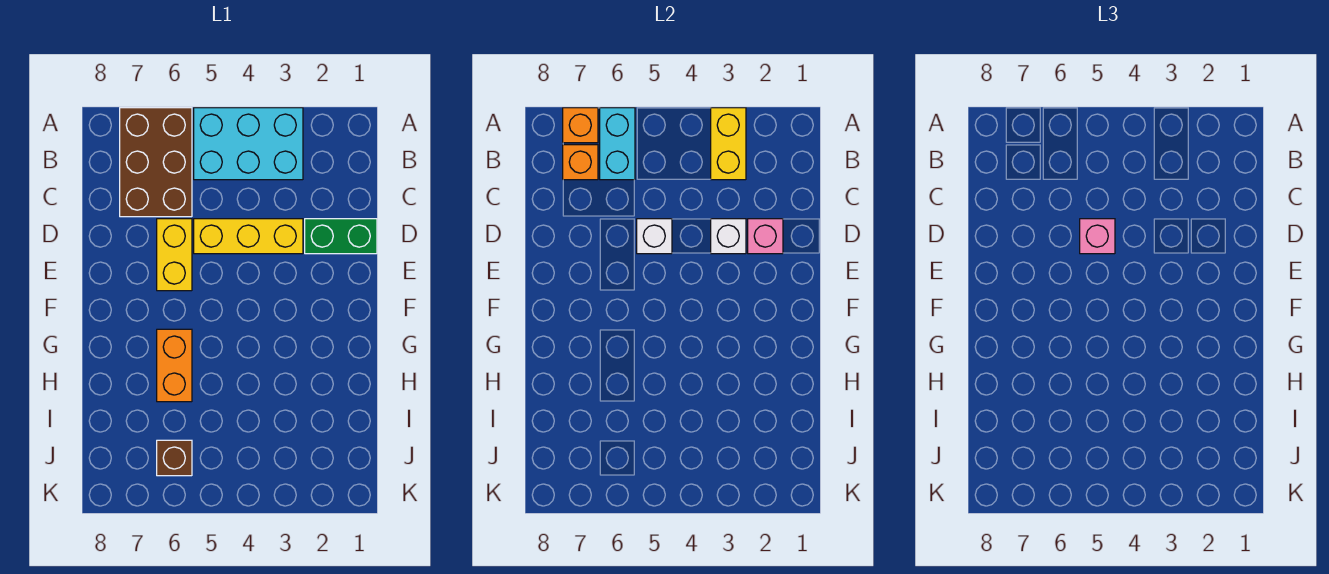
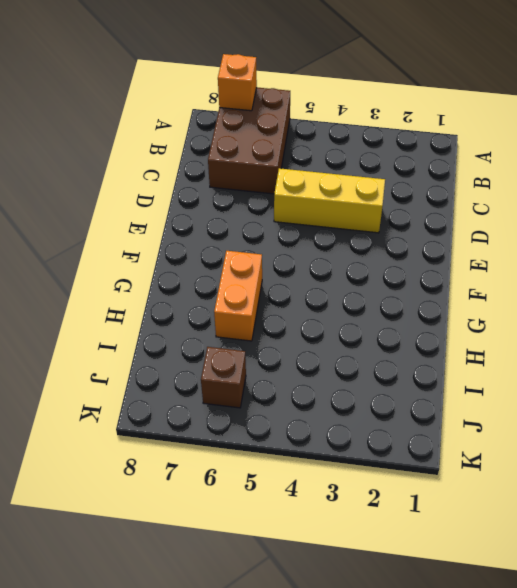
none -> cyan brick A3:B5 level 1
none -> green brick D1:D2 level 1
none -> yellow brick D6:E6 level 1

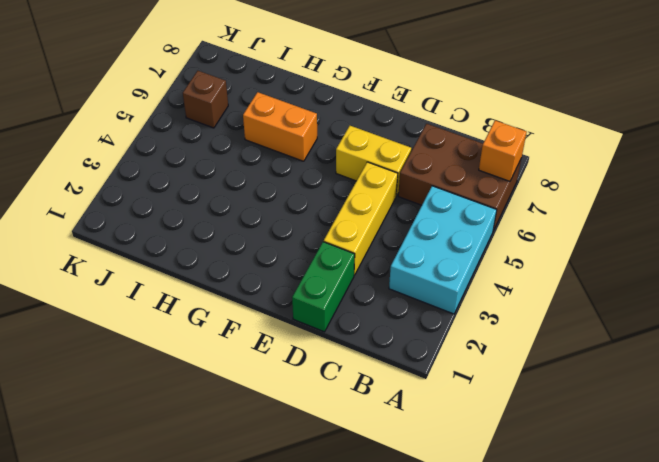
none -> yellow brick A3:B3 level 2
none -> cyan brick A6:B6 level 2
none -> orange brick B7 level 2

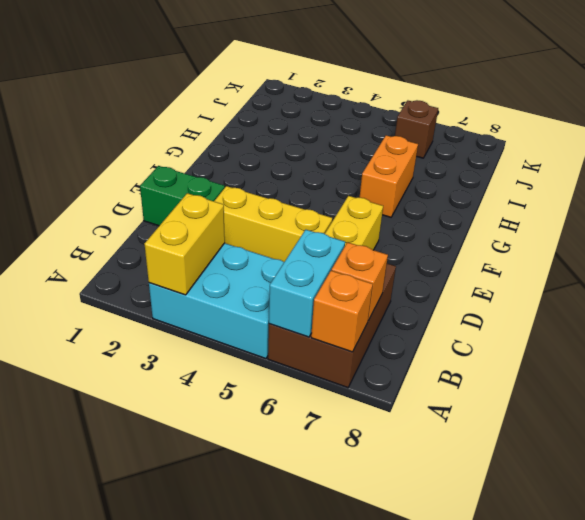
none -> pink brick D2 level 2
none -> white brick D3 level 2
none -> white brick D5 level 2

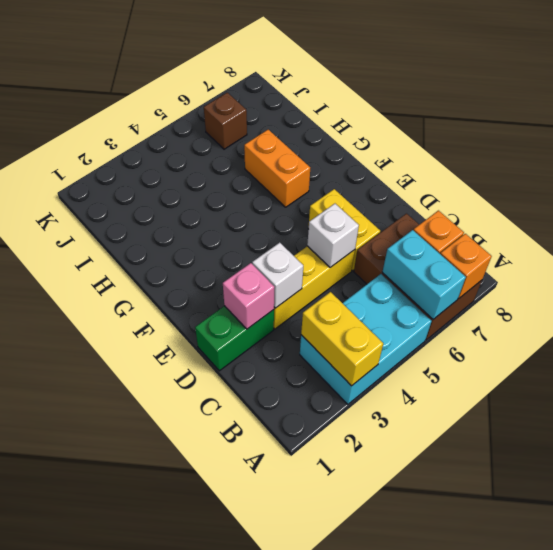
none -> pink brick D5 level 3

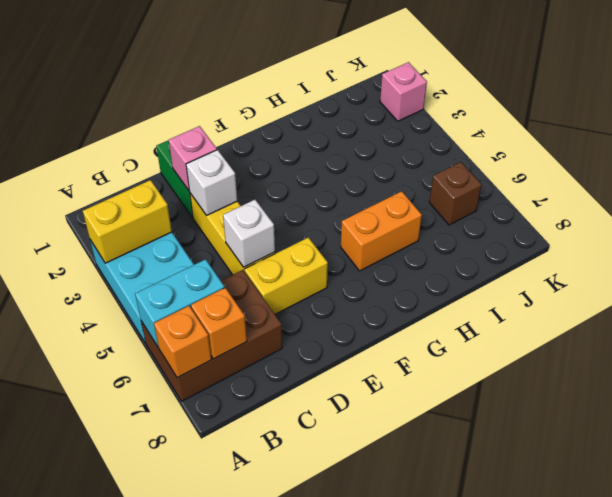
pink brick K2 level 1 -> pink brick D5 level 3

